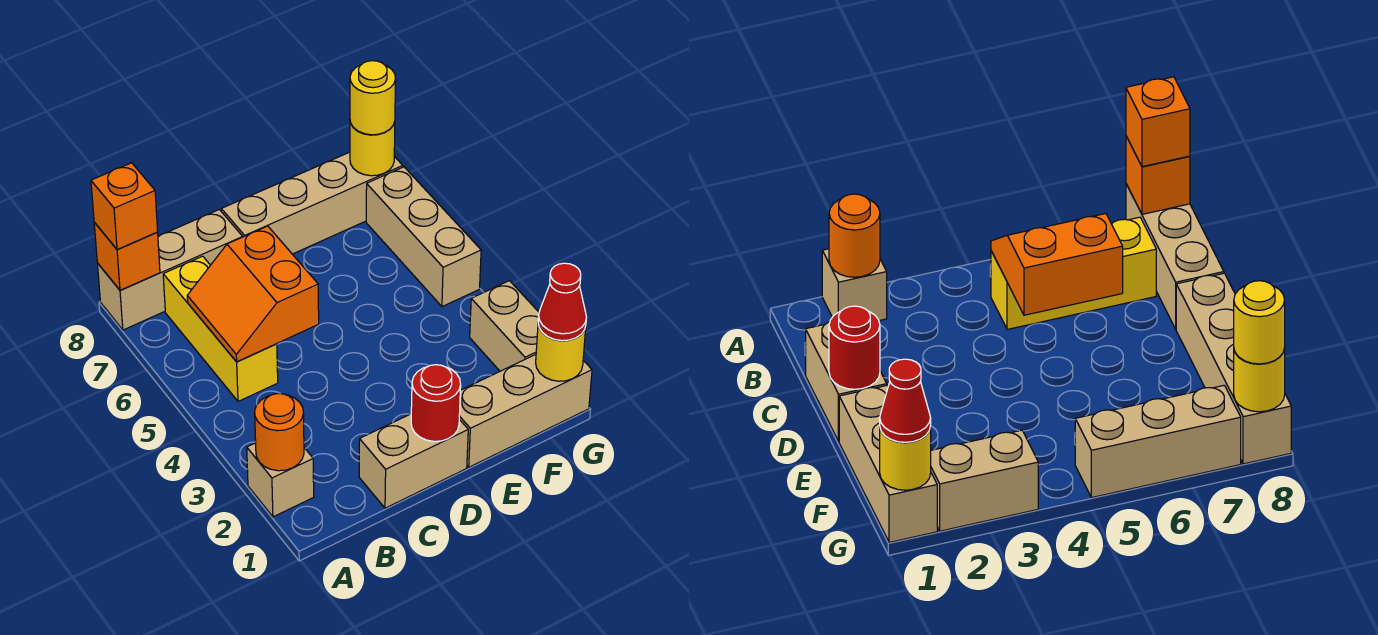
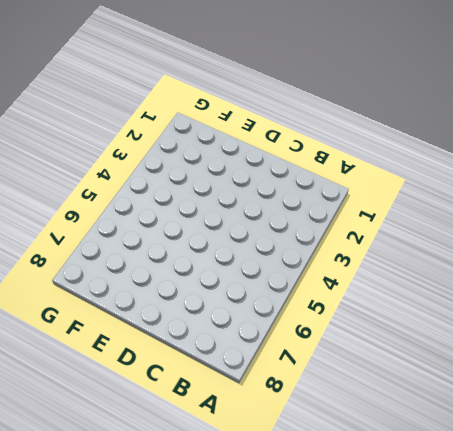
none -> tan brick A2 level 1
none -> tan brick A8:C8 level 1
none -> yellow brick B5:B7 level 1

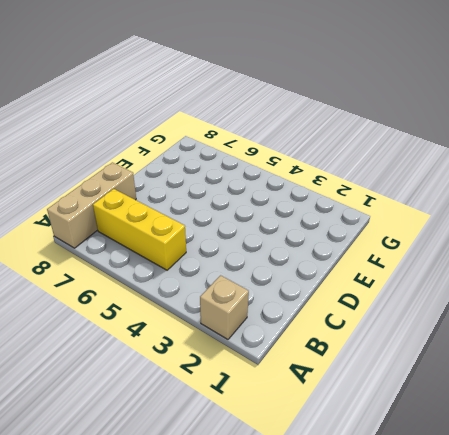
none -> tan brick C1:D1 level 1
none -> tan brick D8:G8 level 1
none -> tan brick E1:G1 level 1

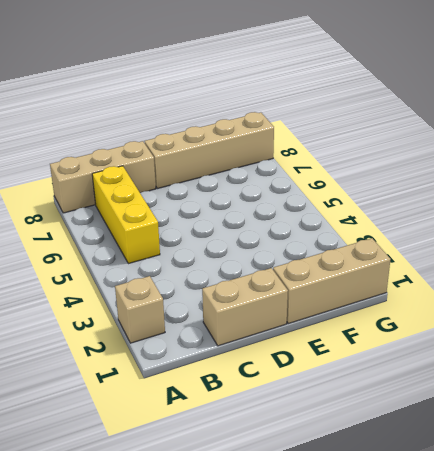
none -> tan brick G2:G3 level 1
none -> tan brick G5:G7 level 1
none -> orange round brick A2 level 2

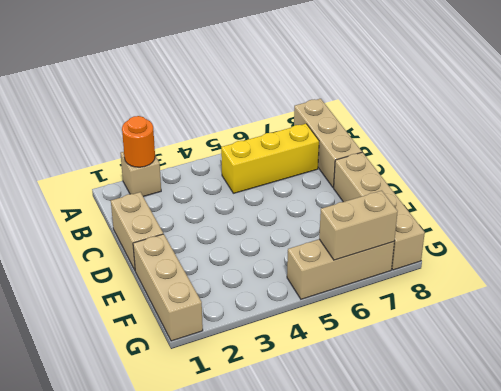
tan brick G6:G7 level 2 -> tan brick G2:G3 level 1
none -> orange brick A8 level 2
none -> orange slope B5:C6 level 2 top C
none -> red round brick D1 level 2

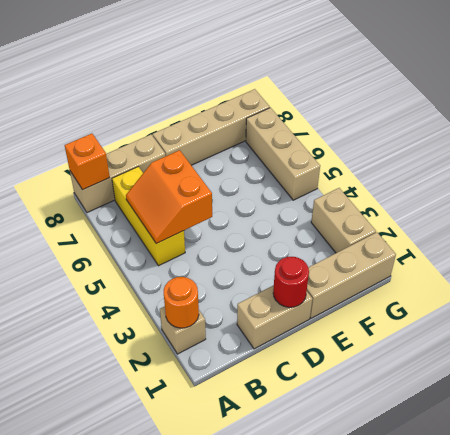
none -> yellow round brick G1 level 2
none -> yellow round brick G8 level 2
none -> orange brick A8 level 3

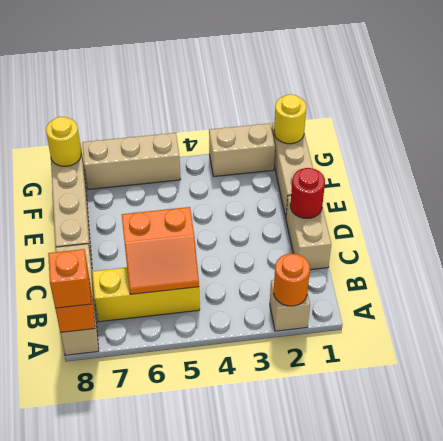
none -> red cone G1 level 3
none -> yellow round brick G8 level 3

